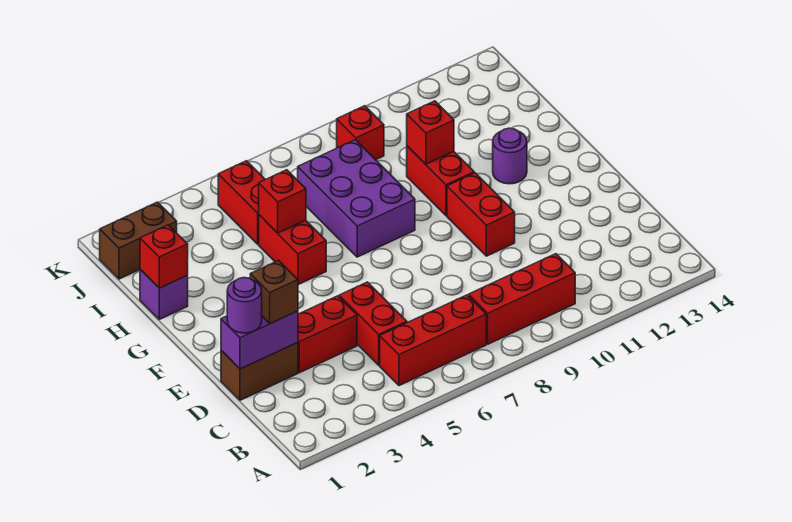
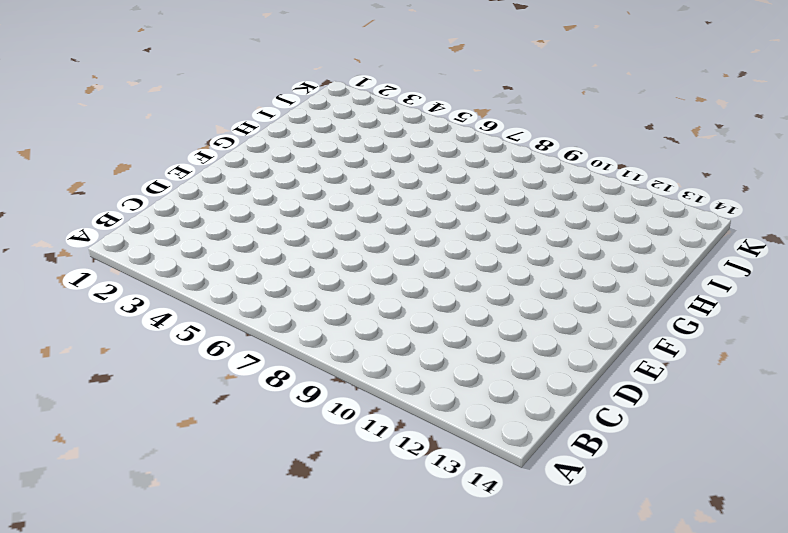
none -> red brick B5:B7 level 1
none -> red brick B8:B10 level 1
none -> red brick C5:D5 level 1

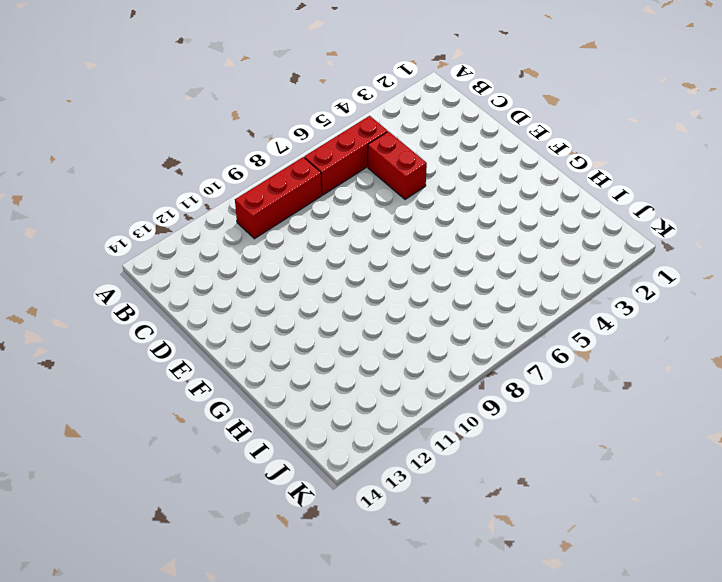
none -> brown brick D1:D2 level 1
none -> red brick D3:D4 level 1
none -> red brick E10:F10 level 1

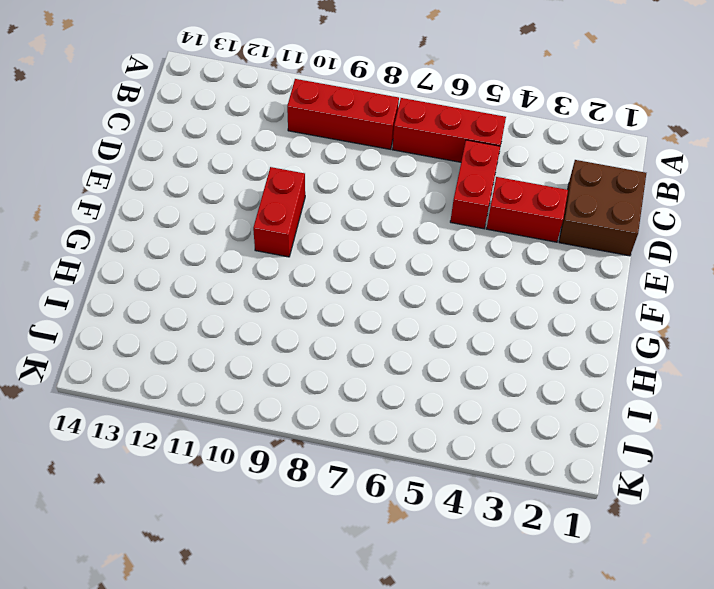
brown brick C1:D2 level 1 -> brown brick D1:D2 level 1
none -> red brick G5:H5 level 1
none -> purple brick G7:I8 level 1
none -> red brick G10:H10 level 1

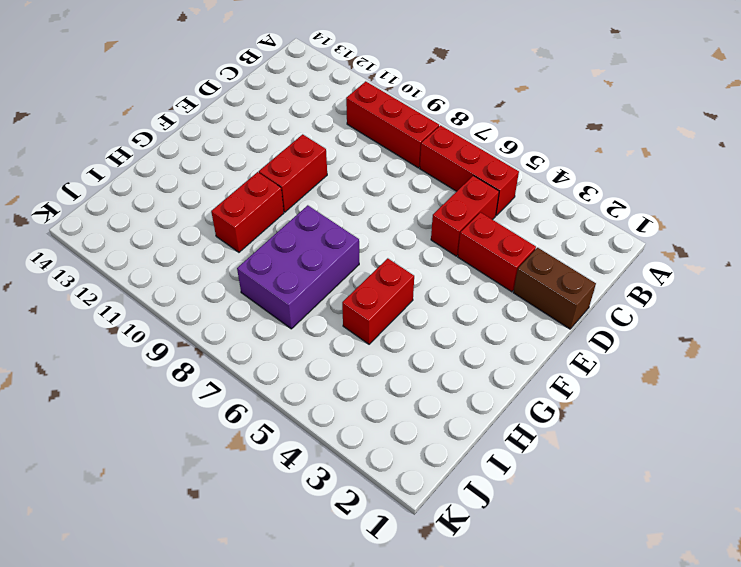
none -> purple round brick G12 level 1
none -> purple brick H1 level 1
none -> red brick I5:J5 level 1

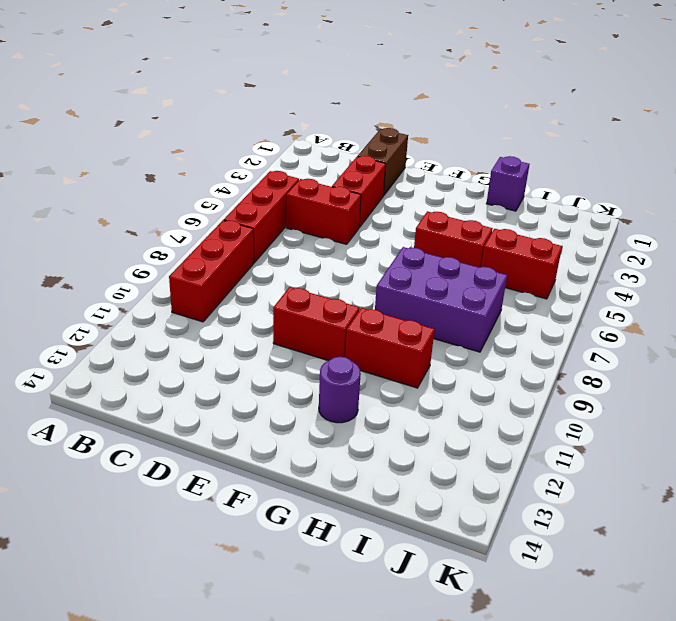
none -> brown brick J1:J2 level 1
none -> red brick J9 level 1
none -> purple brick D1:D2 level 2

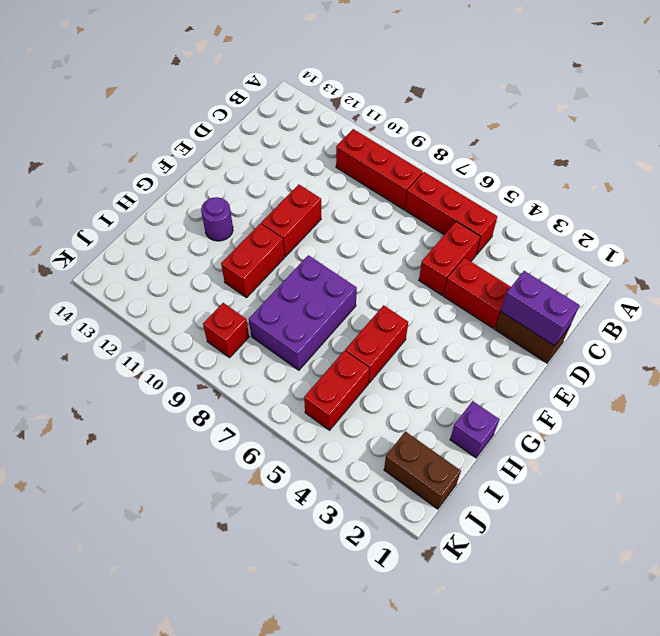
none -> red brick H1 level 2
none -> red brick H5 level 2
none -> red brick H10 level 2

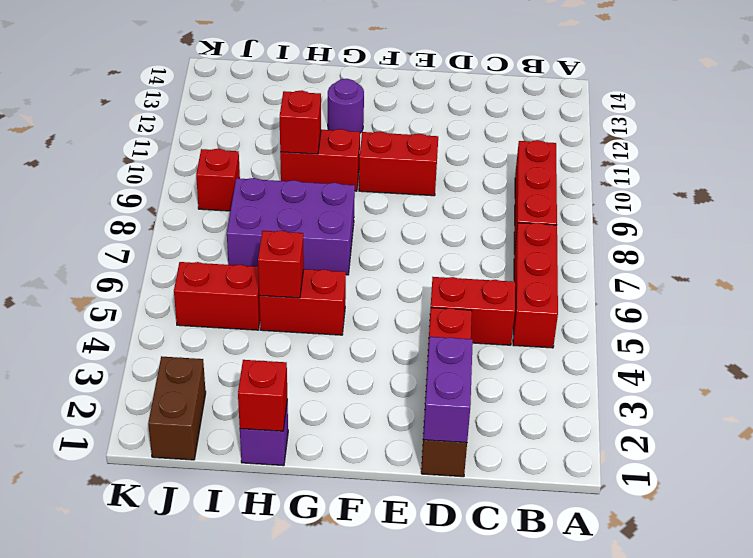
none -> purple round brick D1 level 3
none -> brown brick D2 level 3

